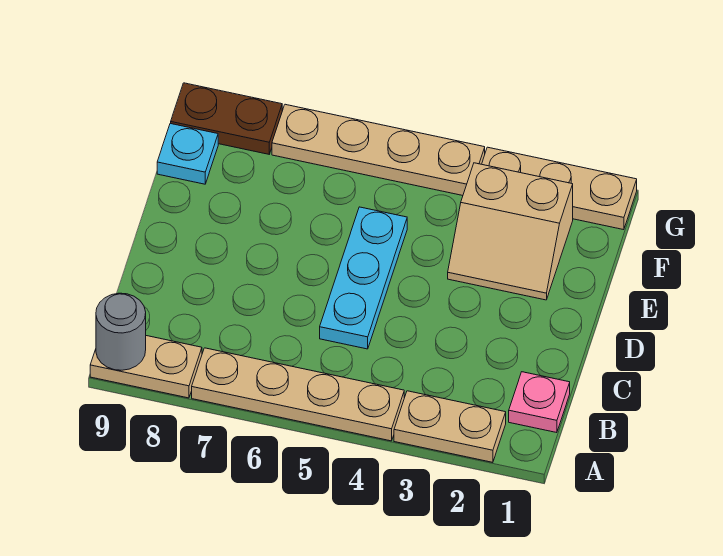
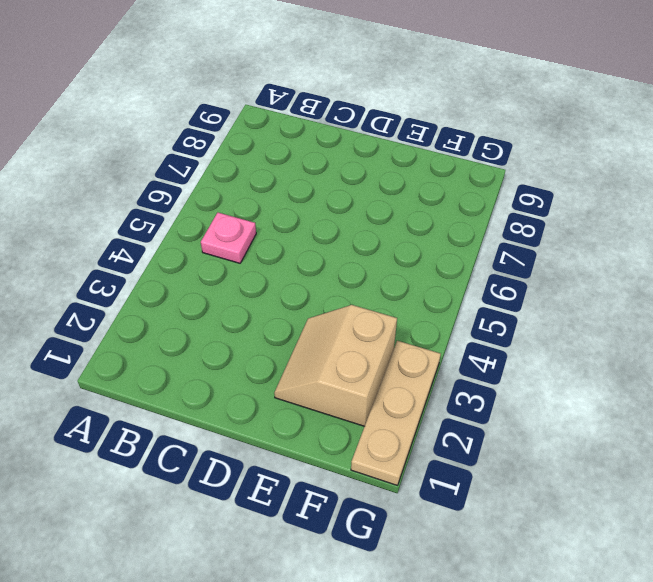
pink plate B5 level 1 -> pink plate B1 level 1
none -> tan plate A2:A3 level 1
none -> tan plate A4:A7 level 1

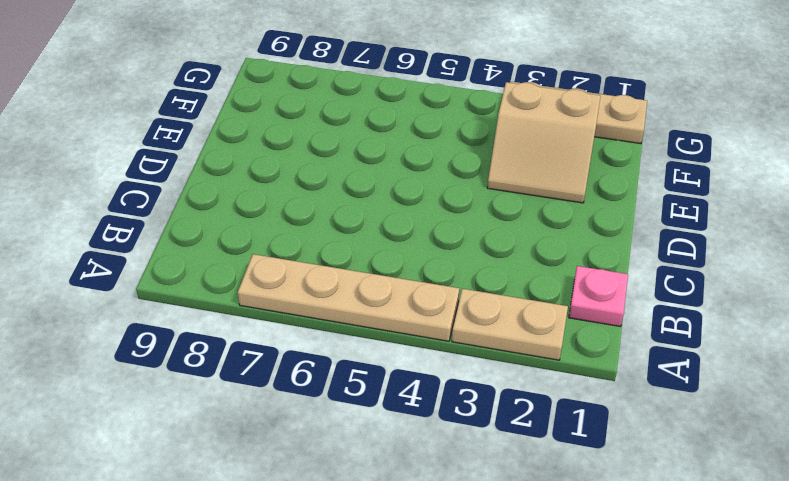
none -> tan plate A8:A9 level 1
none -> cyan plate C5:E5 level 1

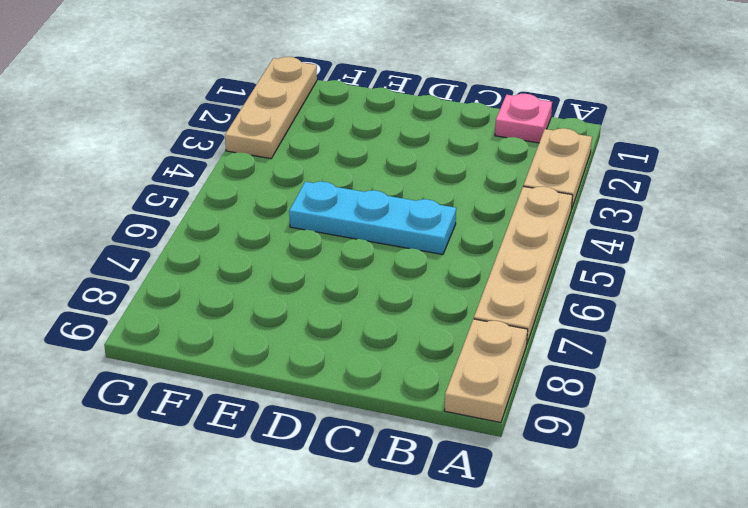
none -> tan slope E2:F3 level 1 top F
none -> cyan plate F9 level 1

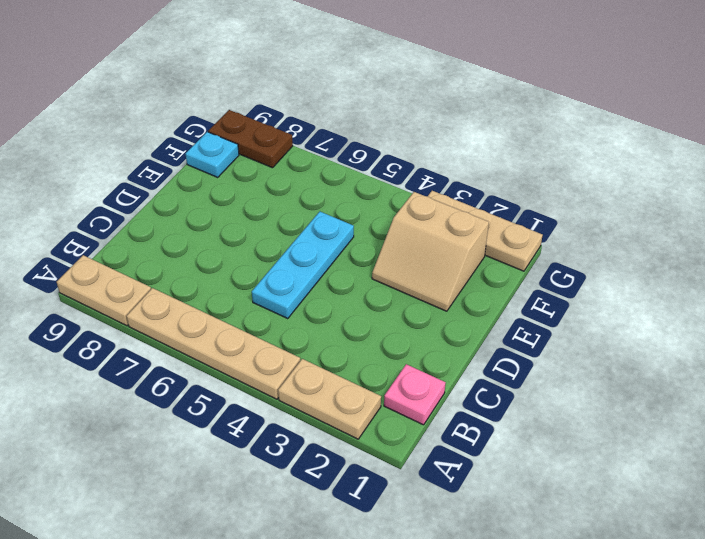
none -> tan plate G4:G7 level 1
none -> grey round brick A9 level 2

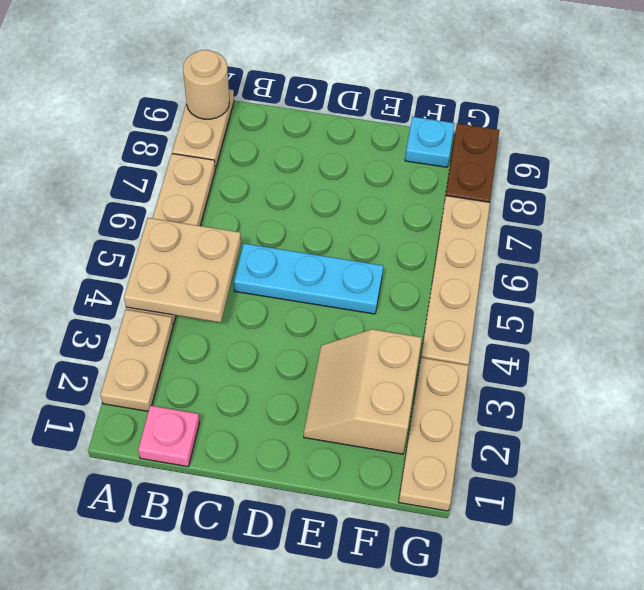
tan plate A4:B5 level 2 -> none
tan round brick A9 level 2 -> grey round brick A9 level 2

